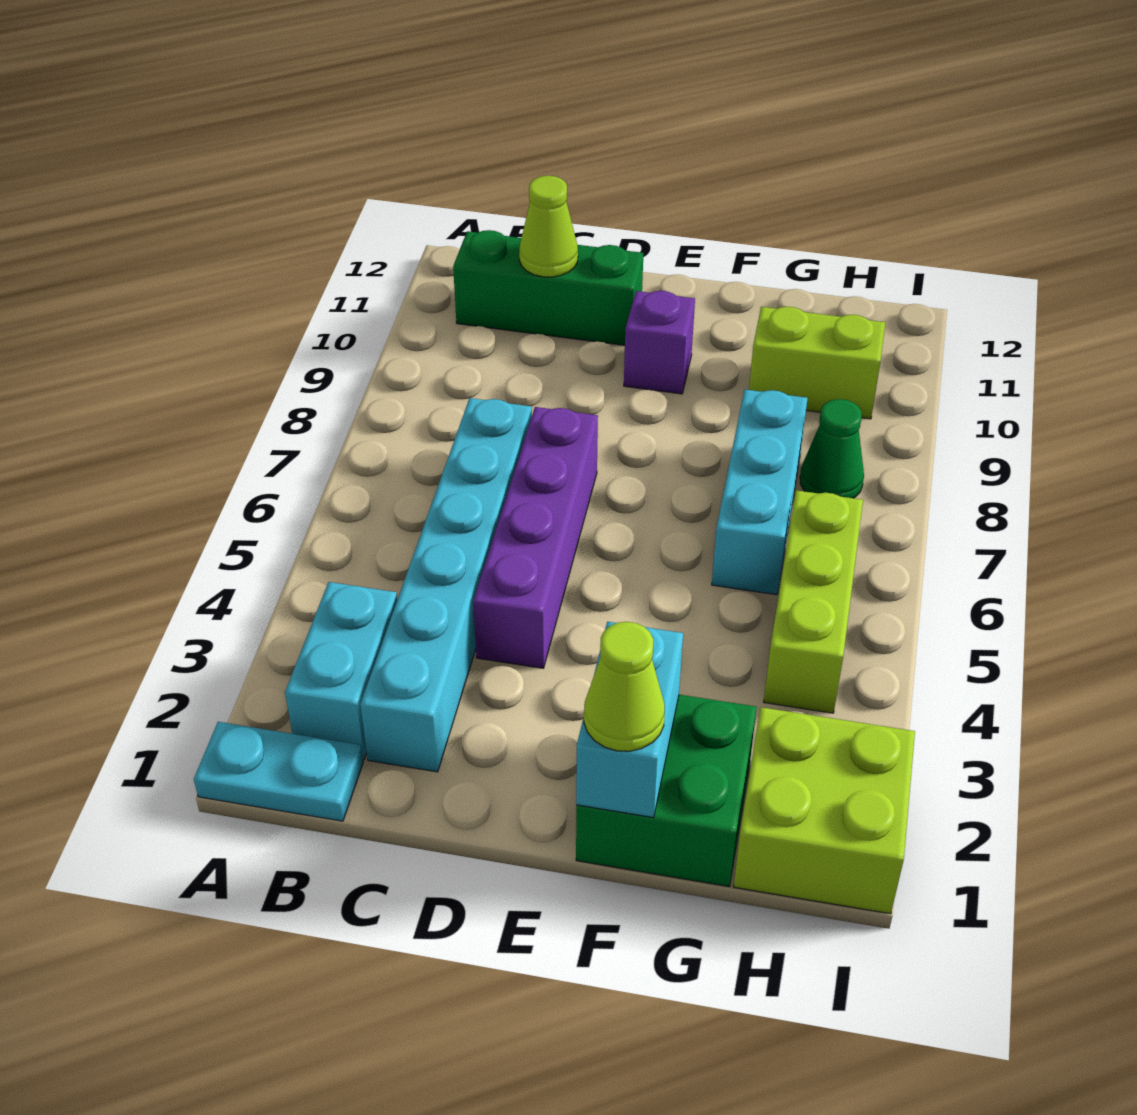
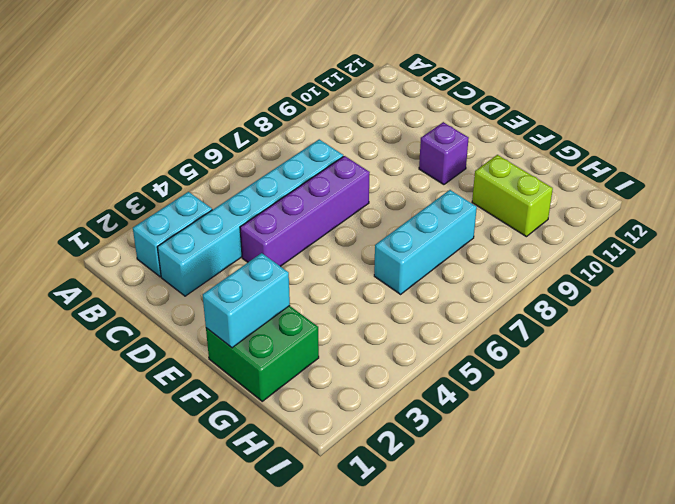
none -> cyan plate A1:B1 level 1
none -> green brick B11:D11 level 1
none -> lime brick H1:I2 level 1

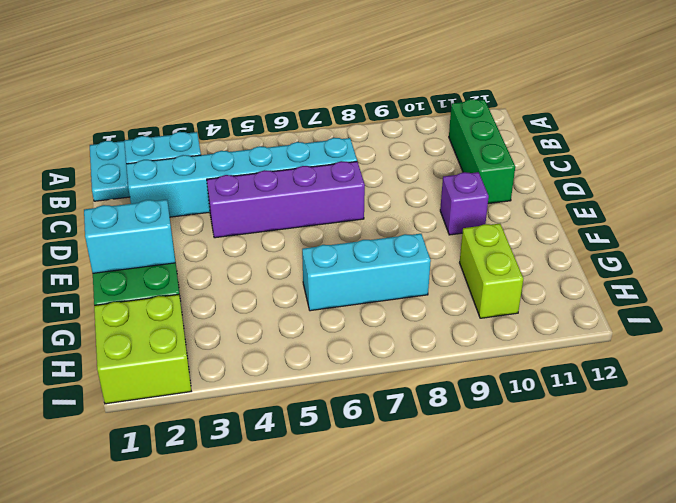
none -> lime brick H4:H6 level 1
none -> green cone H8 level 1
none -> lime cone C11 level 2

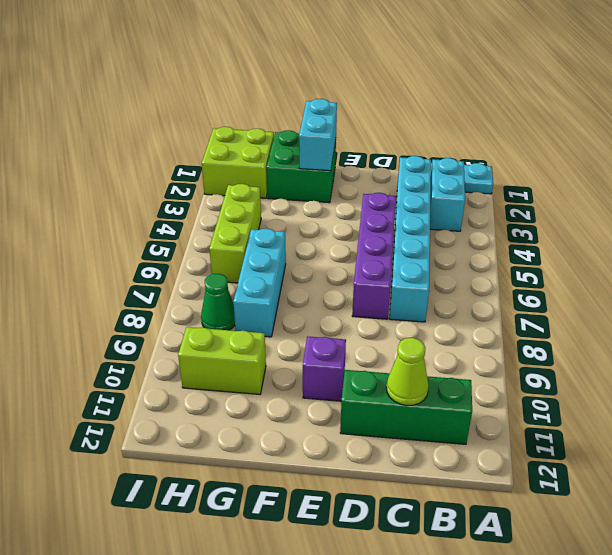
none -> lime cone F1 level 3

